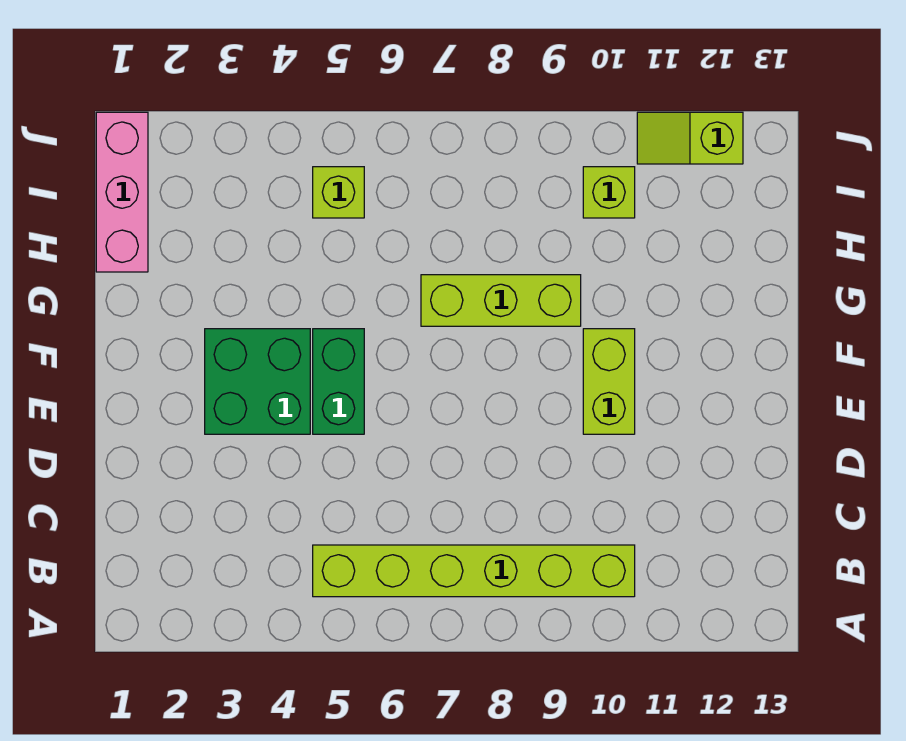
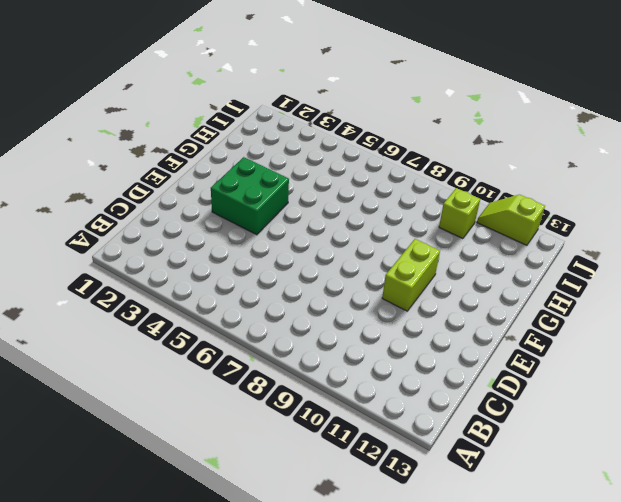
none -> lime brick B5:B10 level 1
none -> green brick E5:F5 level 1

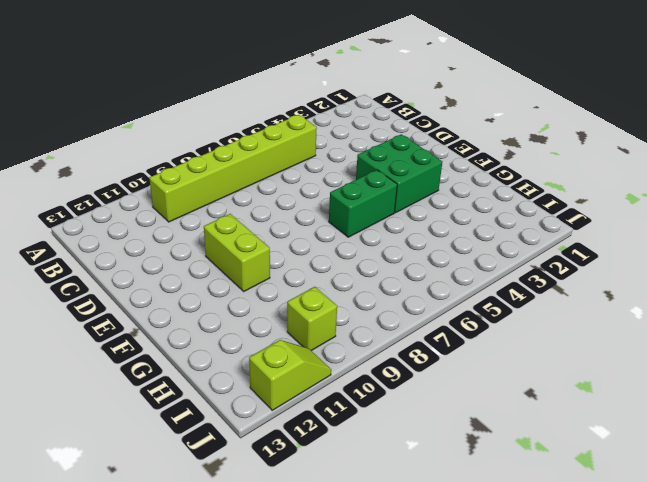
green brick F5:F6 level 1 -> green brick E5:F5 level 1
none -> lime brick G7:G9 level 1
none -> pink brick H1:J1 level 1

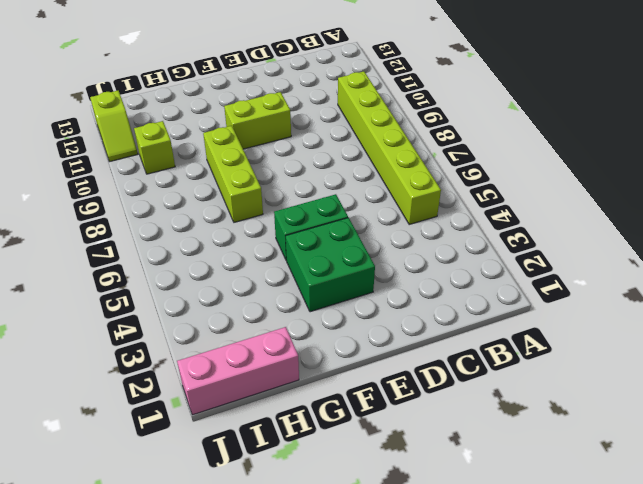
none -> lime brick I5 level 1

